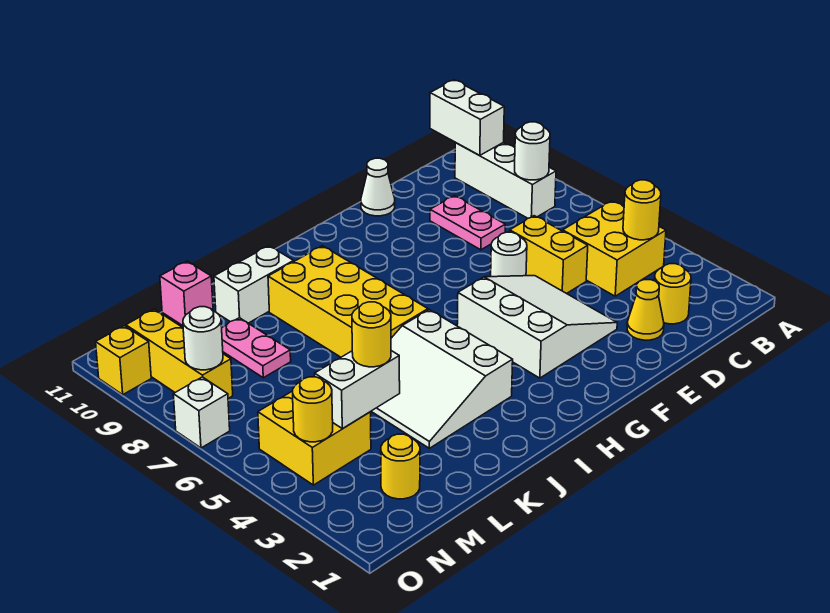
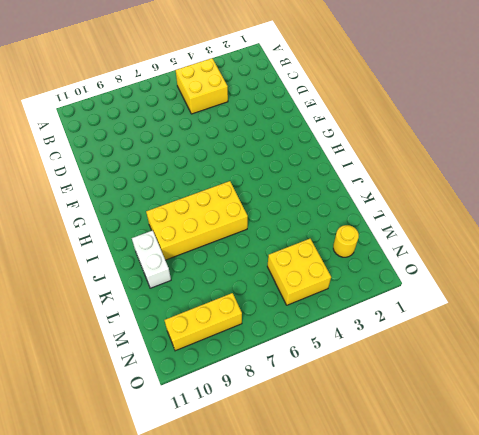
none -> white brick B8:B10 level 1
none -> yellow round brick C2 level 1
none -> yellow cone D2 level 1

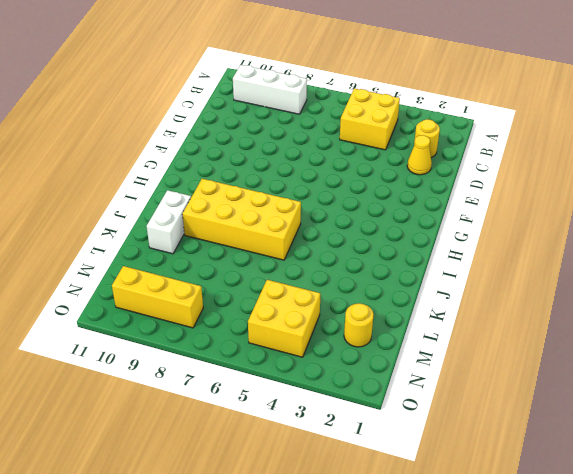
none -> yellow brick D5:D6 level 1
none -> pink plate D8:D9 level 1
none -> white slope E3:G5 level 1 top G

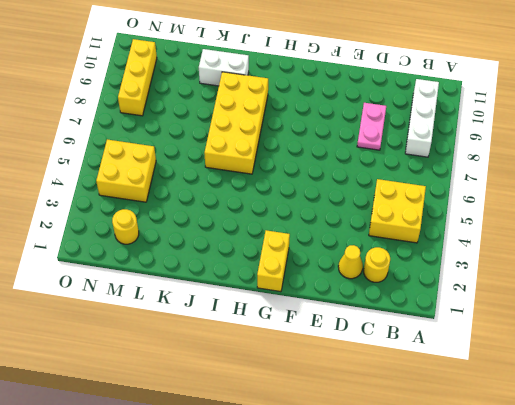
yellow brick G1:G2 level 1 -> yellow brick D5:D6 level 1
none -> white slope E3:G5 level 1 top G
none -> white round brick E6 level 1
none -> white cone E11 level 1

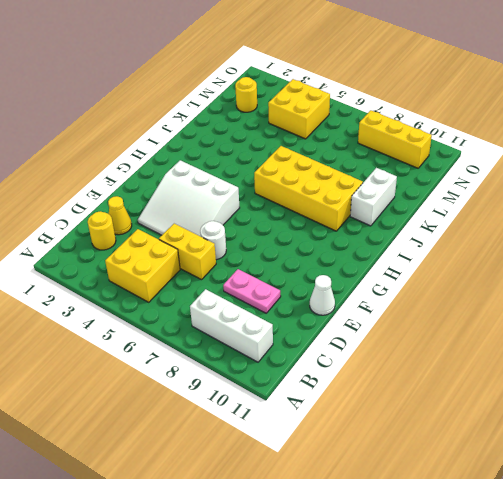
none -> white slope I3:K5 level 1 top I
none -> pink plate L8:L9 level 1
none -> pink brick L11 level 1

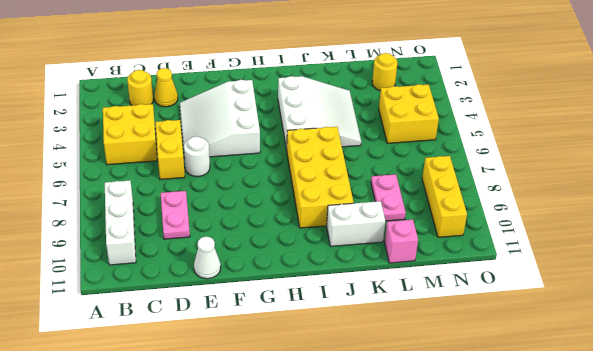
none -> white brick O7 level 1
none -> yellow brick O10 level 1
none -> yellow round brick B4 level 2

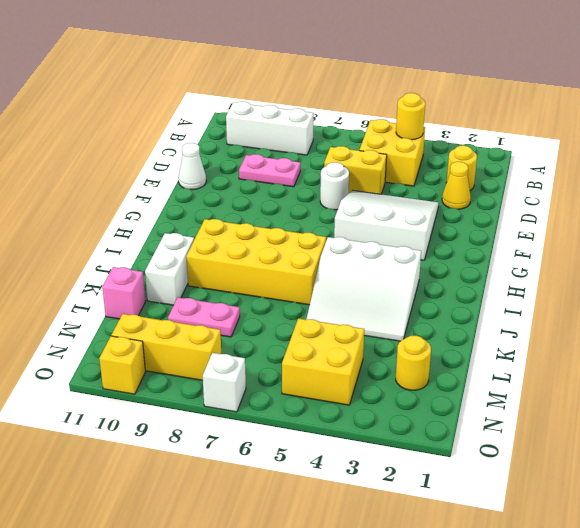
none -> white round brick B8 level 2
none -> white brick B10:B11 level 2
none -> white brick L4:M4 level 2

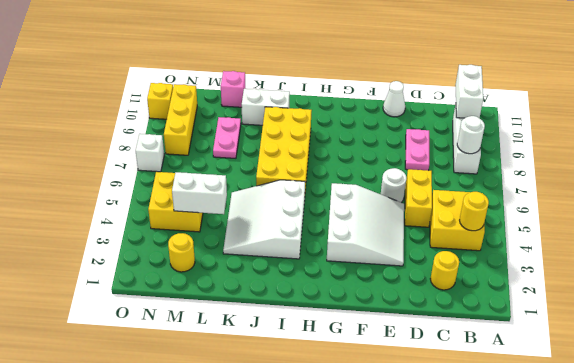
none -> yellow cone D2 level 1
none -> yellow round brick N4 level 2
none -> white round brick N8 level 2

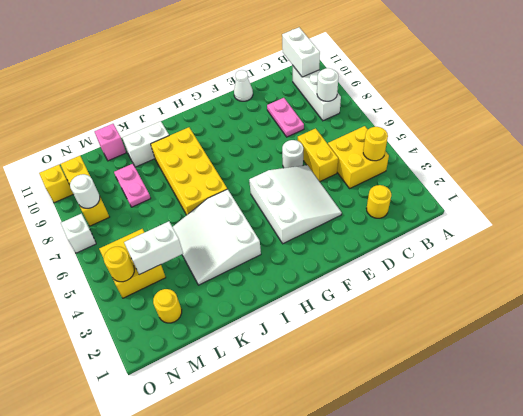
none -> yellow cone D2 level 1
none -> yellow round brick L4 level 3

